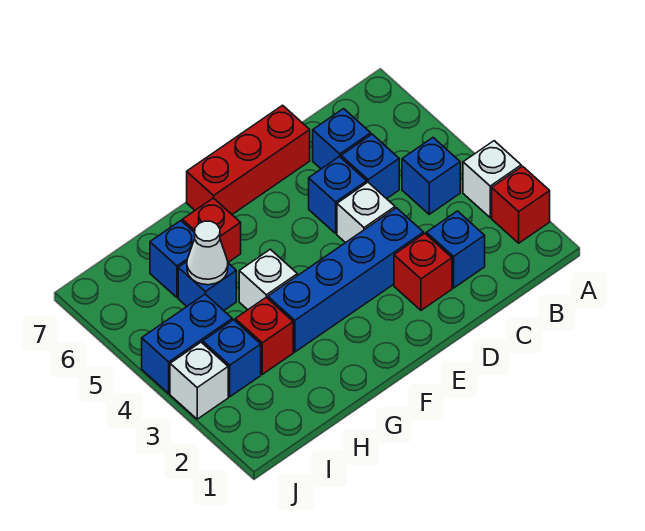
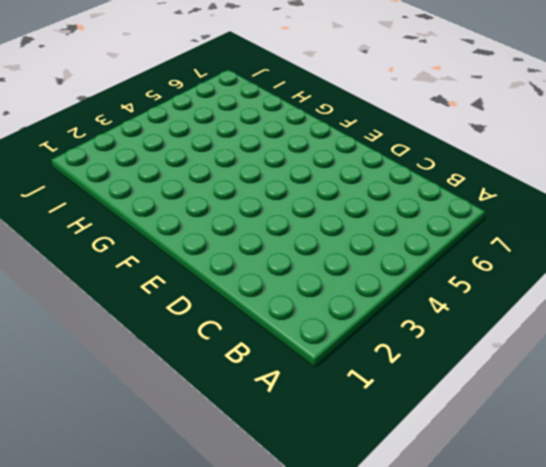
none -> red brick A2 level 1
none -> white brick A3 level 1
none -> blue brick B4 level 1

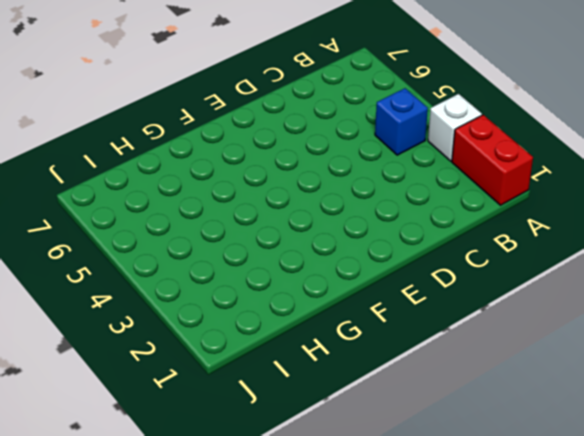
red brick A1:A2 level 1 -> red brick A2 level 1
none -> blue brick C2 level 1
none -> blue brick C5 level 1
none -> blue brick C6 level 1

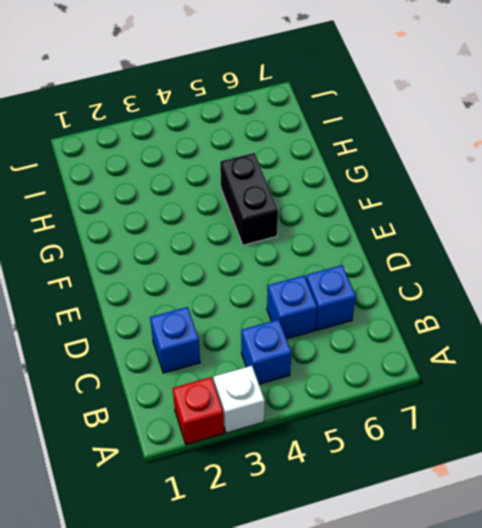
black brick F5:G5 level 1 -> none
none -> red brick D2 level 1
none -> blue brick D3:G3 level 1
none -> white brick D4 level 1

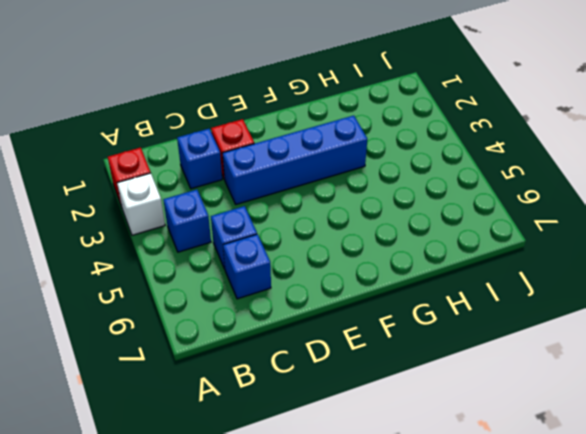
none -> white brick D4 level 1
none -> blue brick D5 level 1
none -> red brick D7:F7 level 1

